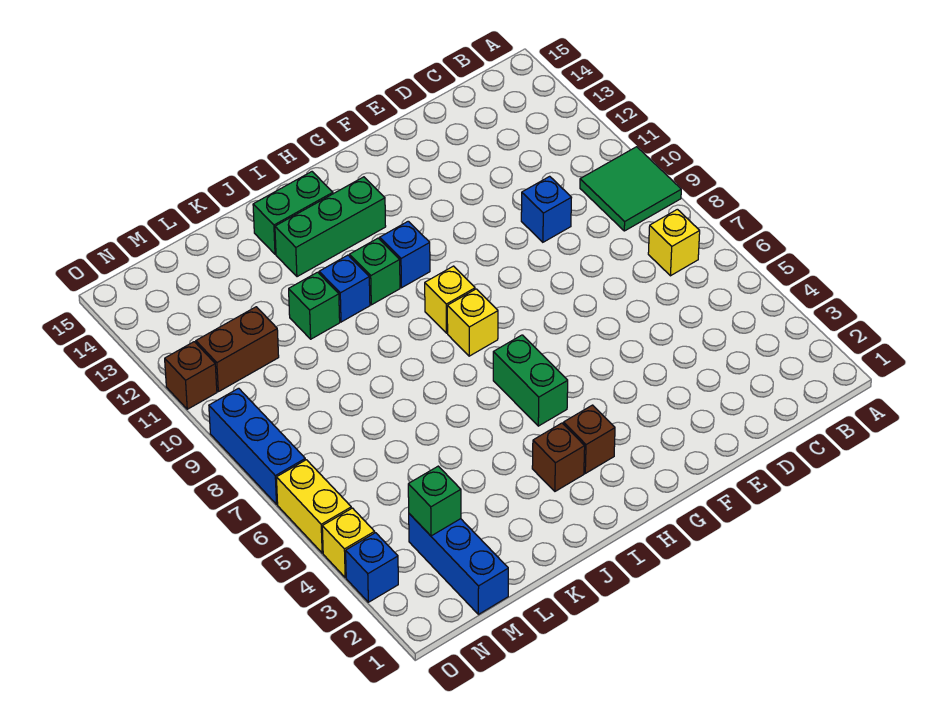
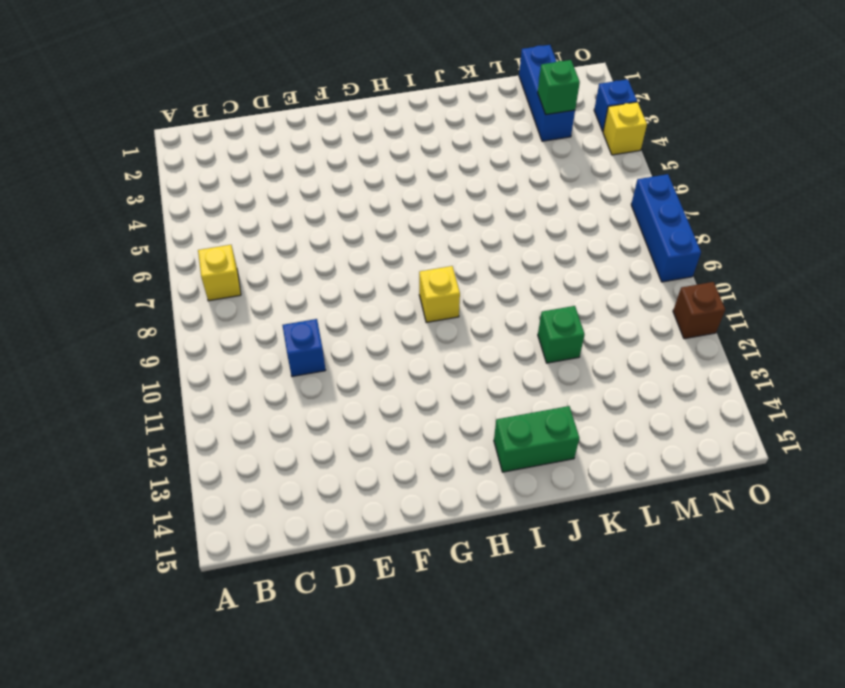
none -> green tile A9:B10 level 1
none -> brown brick H3 level 1
none -> green brick H5:H6 level 1

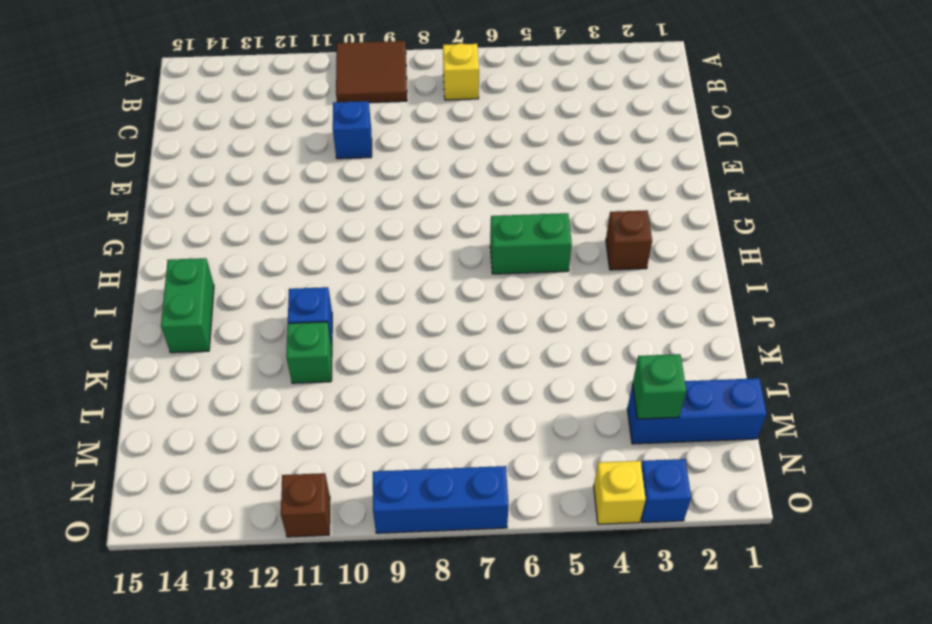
brown tile A9:B10 level 1 -> green tile A9:B10 level 1
none -> yellow brick H8 level 1
none -> yellow brick H9 level 1
none -> blue brick H11 level 1

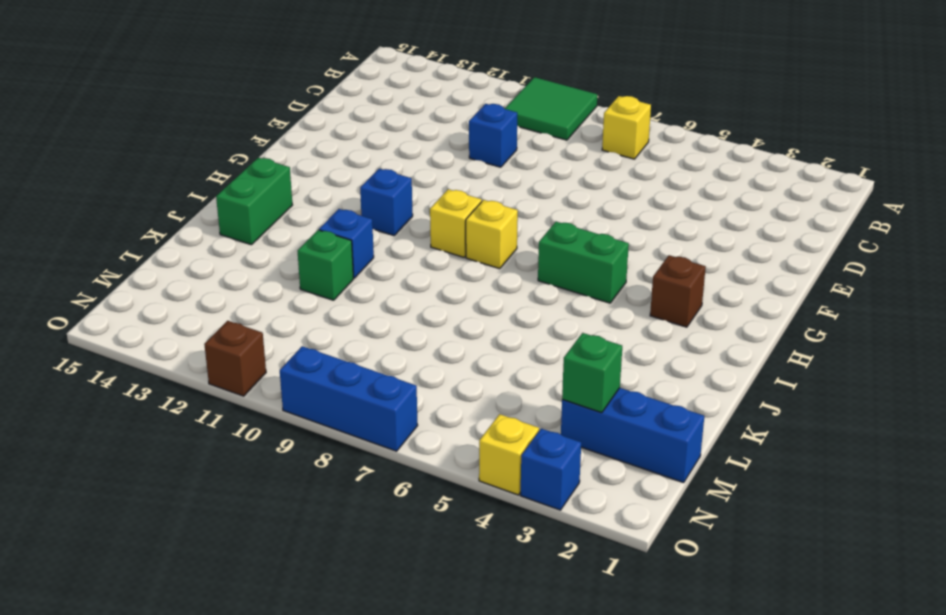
none -> green brick H13:J13 level 1
none -> brown brick I3 level 1
none -> green brick I11 level 1

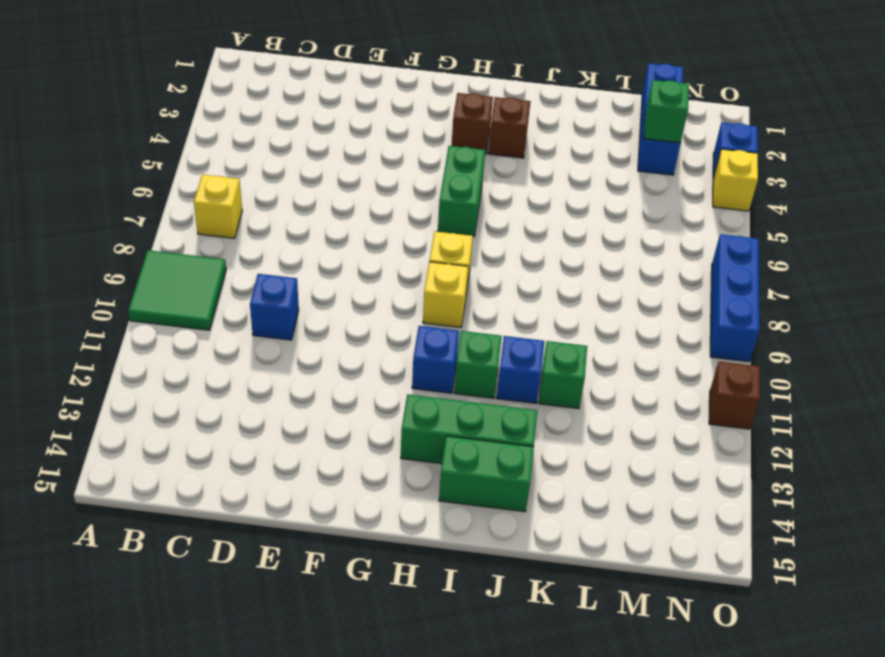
none -> brown brick M11:N11 level 1
none -> yellow brick O5:O6 level 1

